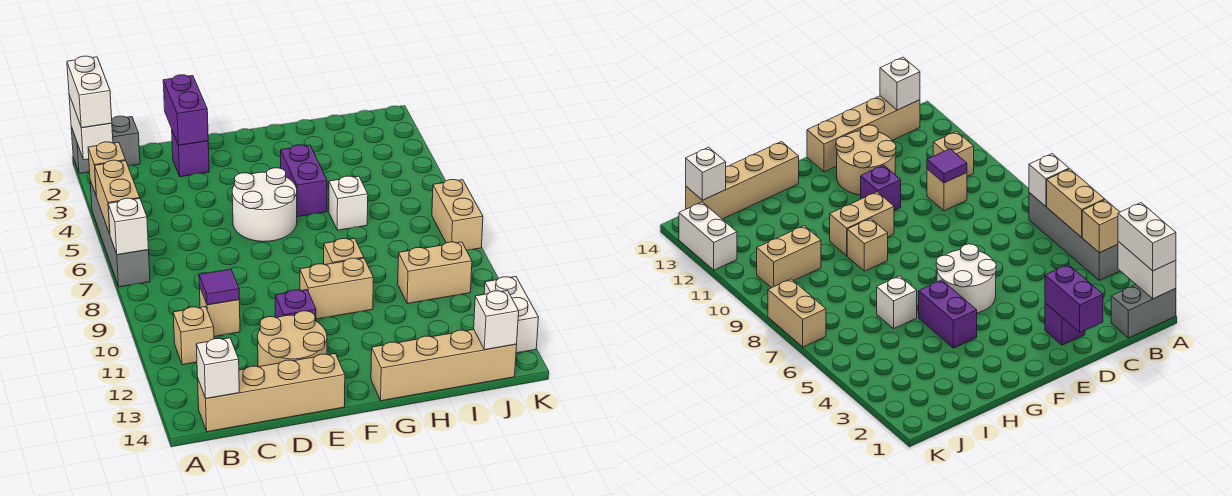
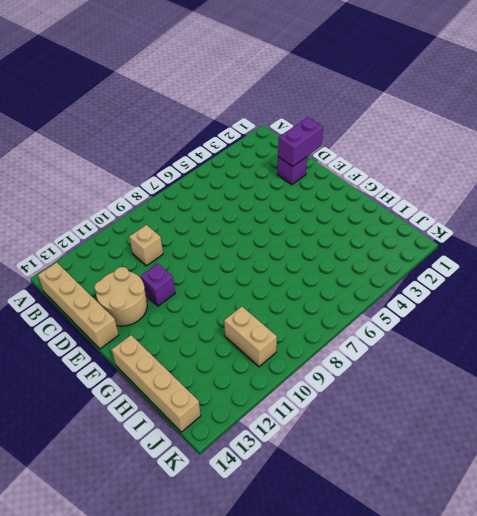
none -> grey brick A1:B1 level 1
none -> grey brick A4:A7 level 1
none -> tan brick B11 level 1

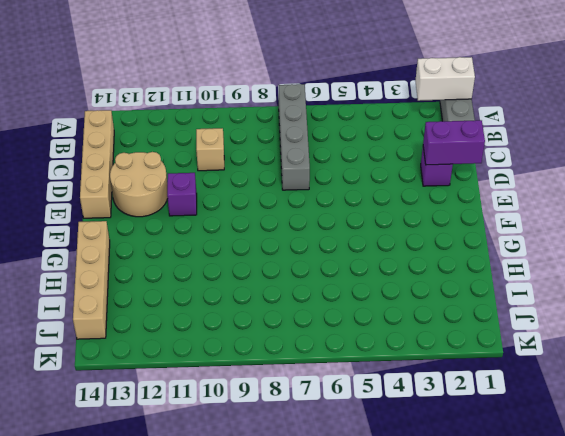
grey brick A7:D7 level 1 -> grey brick A4:A7 level 1
none -> tan brick B11 level 1
none -> white round brick E5:F6 level 1
none -> tan brick F10:G10 level 1

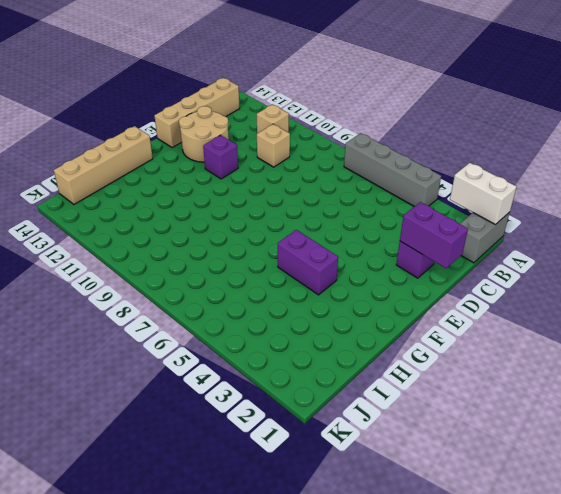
none -> white round brick E5:F6 level 1
none -> tan brick F10:G10 level 1
none -> tan brick G9 level 1

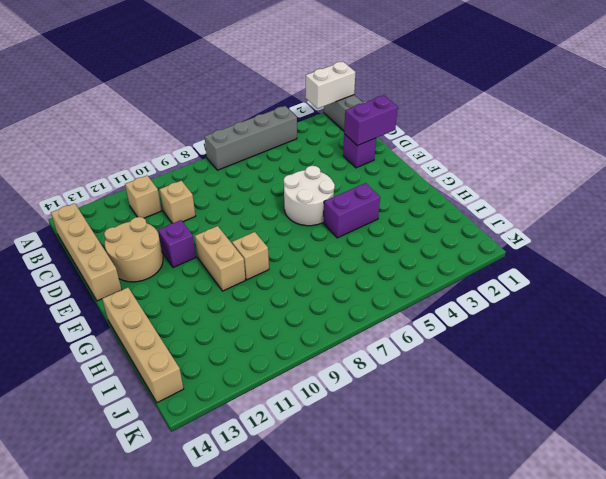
none -> white brick H6 level 1
none -> tan brick I10:J10 level 1
none -> tan brick K7:K8 level 1

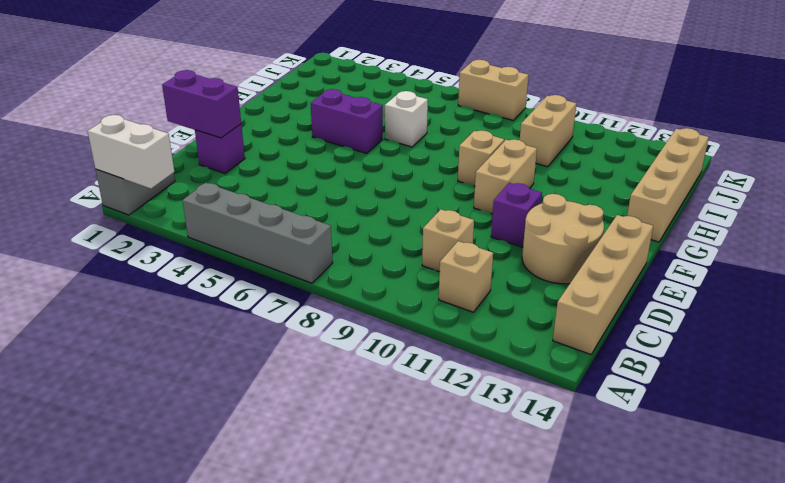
none -> white round brick E5:F6 level 1
none -> white brick K12:K13 level 1
none -> tan brick A4 level 2

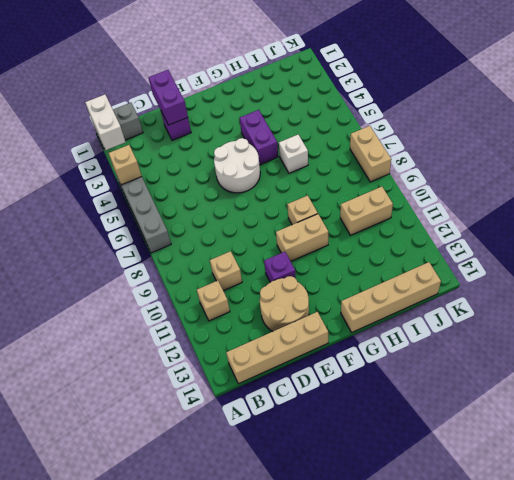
none -> white brick K12:K13 level 1
none -> tan brick A5:A6 level 2
none -> white brick A7 level 2

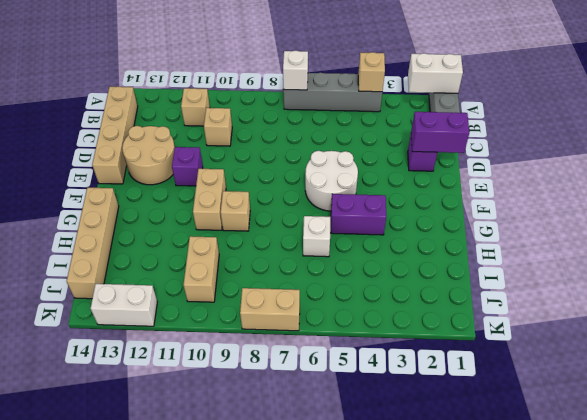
none -> tan brick A5:A6 level 2
none -> white brick B14 level 2
none -> purple tile C10 level 2

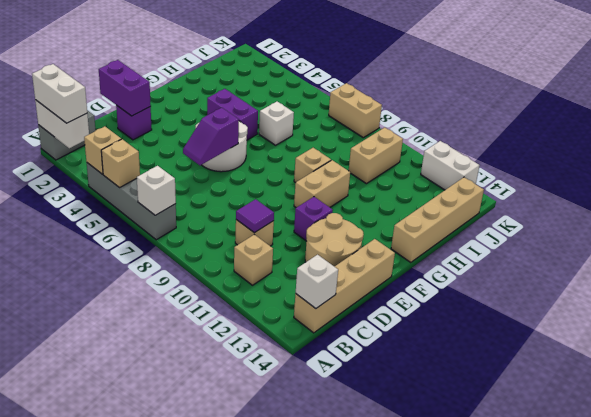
tan brick A5 level 2 -> tan brick A5:A6 level 2
purple slope D6:E6 level 2 top E -> none
none -> white brick J14 level 2

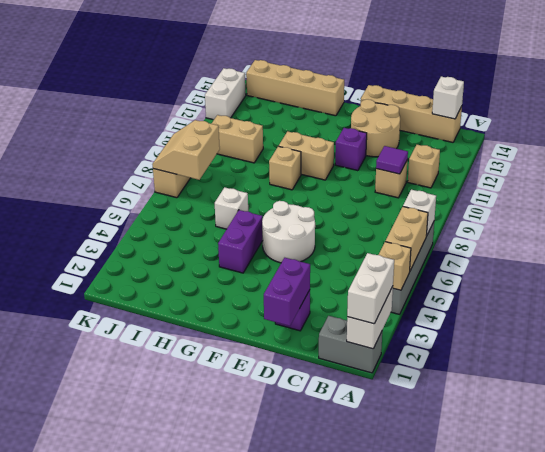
tan slope J7:K8 level 2 top J -> none
none -> white brick J14 level 2

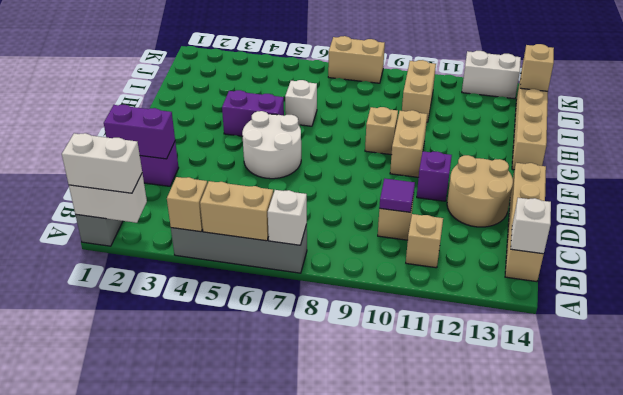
tan brick J14 level 2 -> white brick J14 level 2

